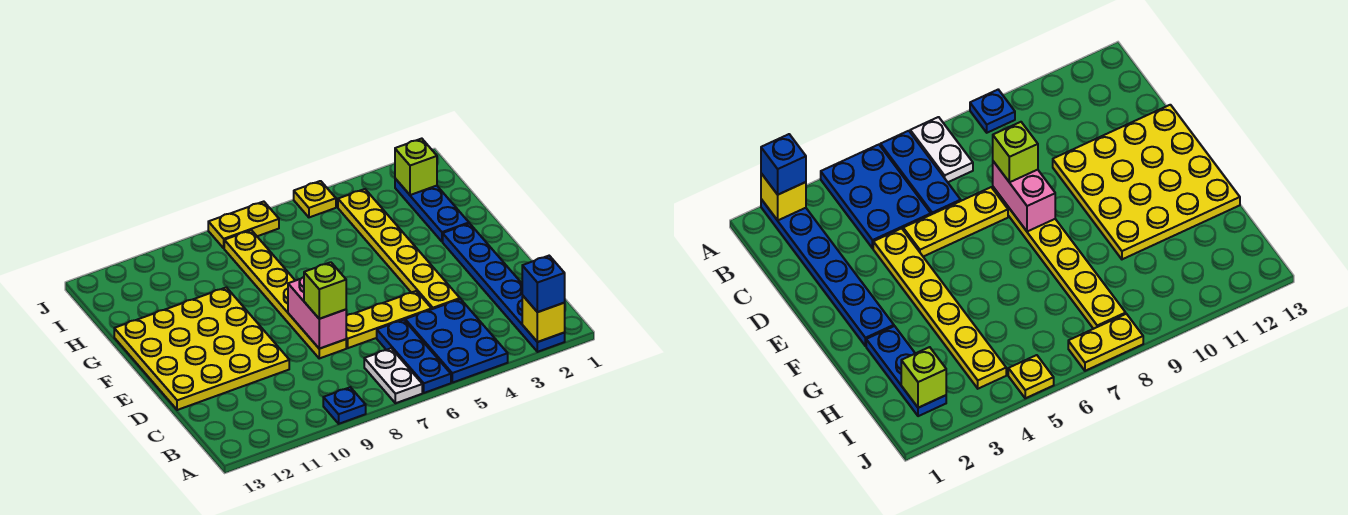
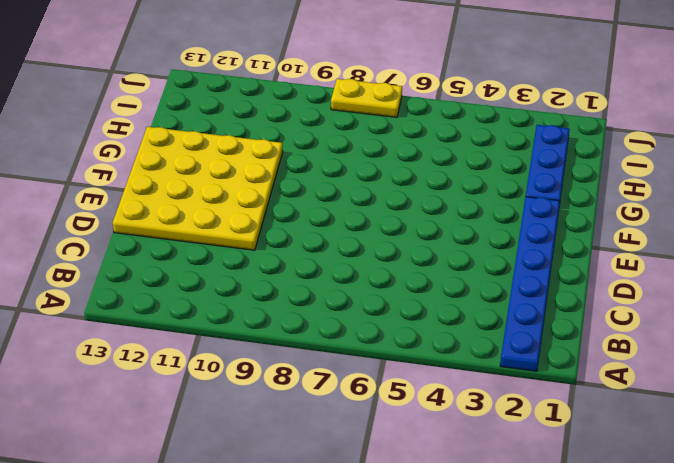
none -> blue plate A4:C5 level 1
none -> blue plate A6:C6 level 1
none -> white plate A7:B7 level 1

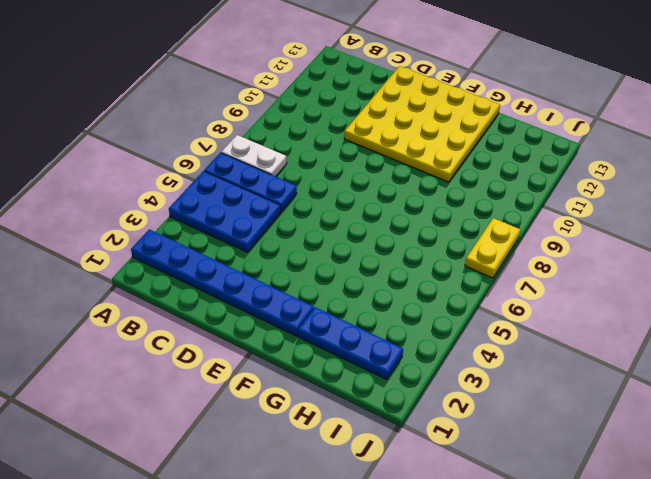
none -> blue plate A9 level 1
none -> yellow plate D4:I4 level 1
none -> yellow plate D5:D7 level 1

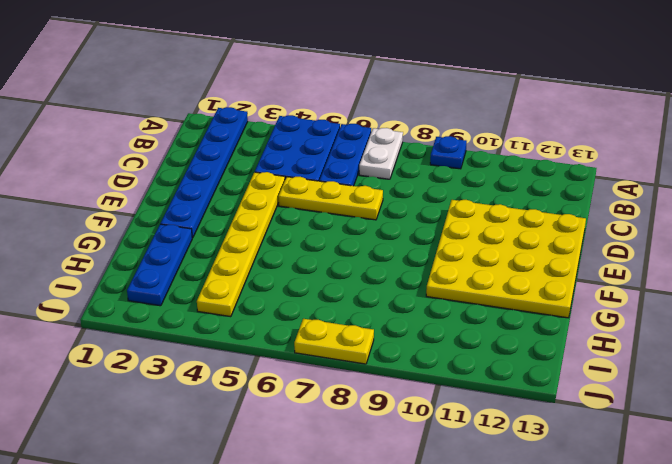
none -> yellow plate D8:I8 level 1
none -> yellow plate J5 level 1
none -> yellow brick A2 level 2

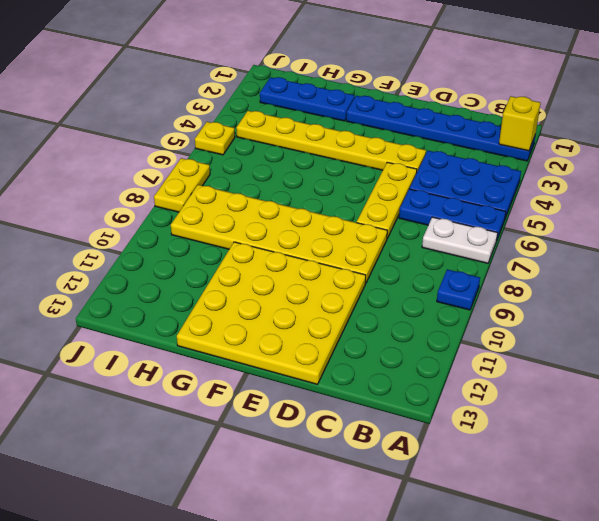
yellow plate D8:I9 level 1 -> yellow plate D8:I8 level 1
none -> pink brick D8:E8 level 2
none -> lime brick I2 level 2
none -> blue brick A2 level 3

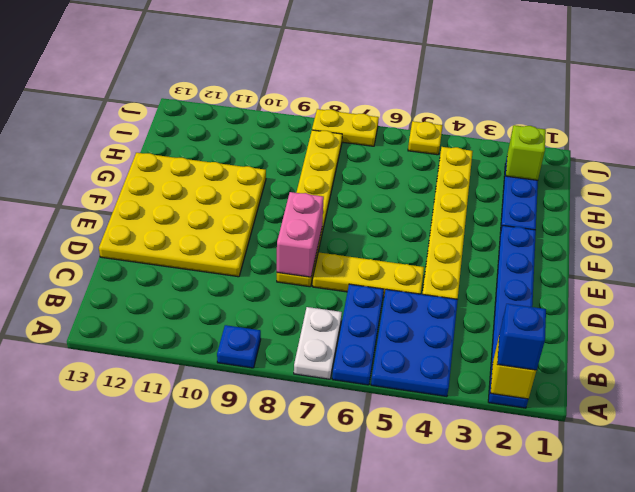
none -> lime brick D8 level 3

